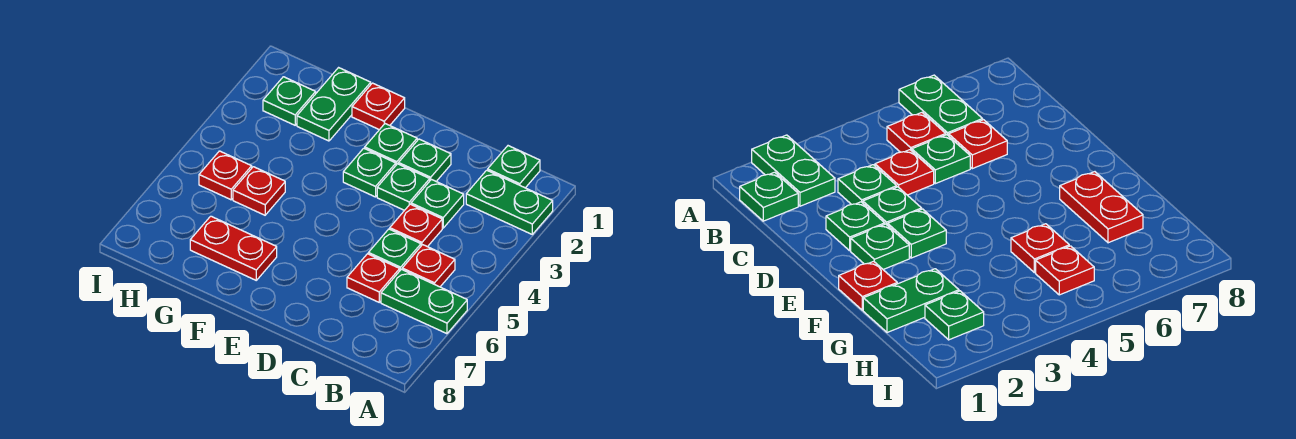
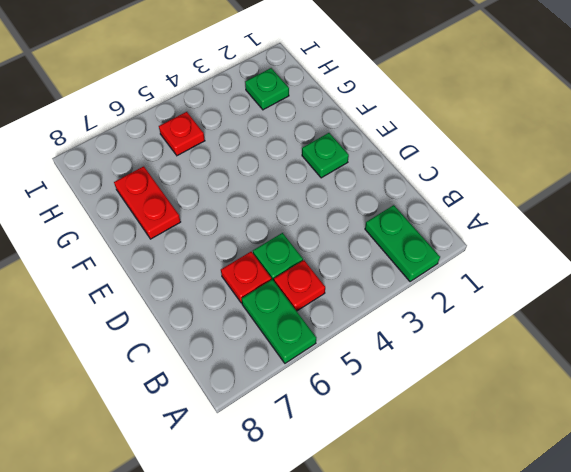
none -> green plate B1 level 1
none -> green plate C3 level 1
none -> red plate C4 level 1

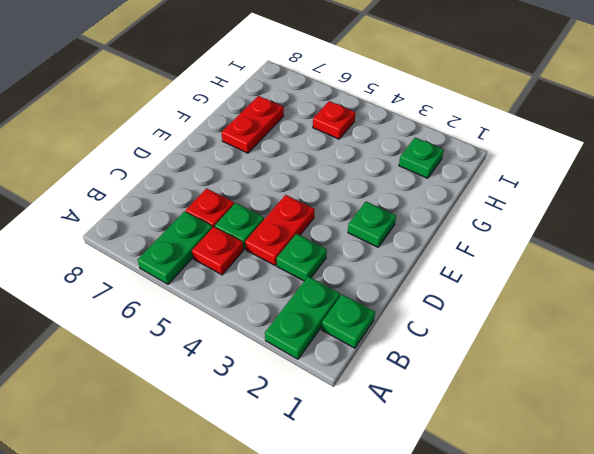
red plate C4:D4 level 1 -> red plate C4 level 1
none -> green plate D2 level 1
none -> green plate D3 level 1
none -> green plate E3 level 1

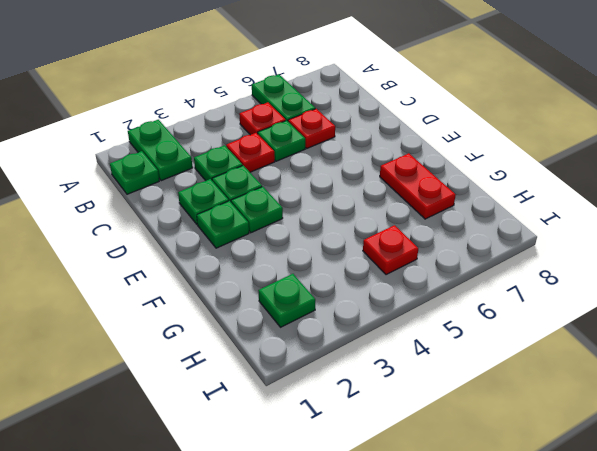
none -> red plate F1 level 1
none -> green plate G1:G2 level 1
none -> red plate G5 level 1

